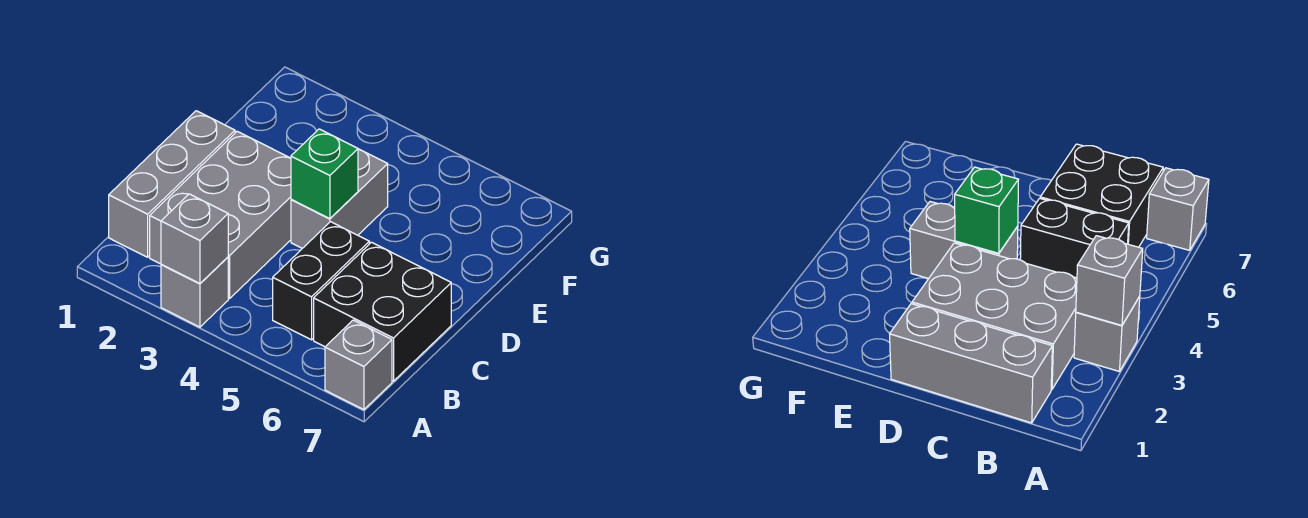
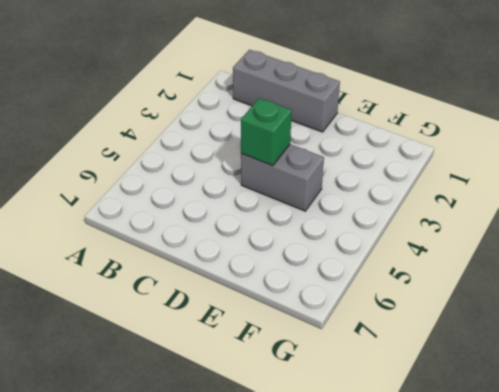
none -> grey brick A3 level 1
none -> grey brick A7 level 1

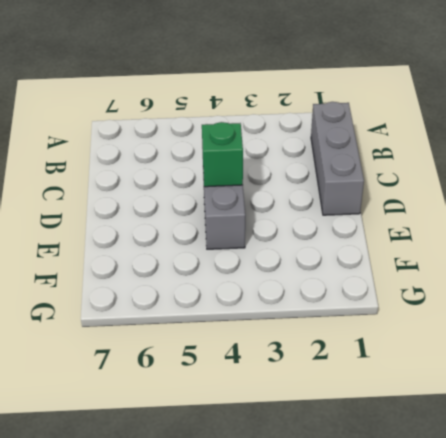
none -> grey brick A3 level 1
none -> grey brick A7 level 1

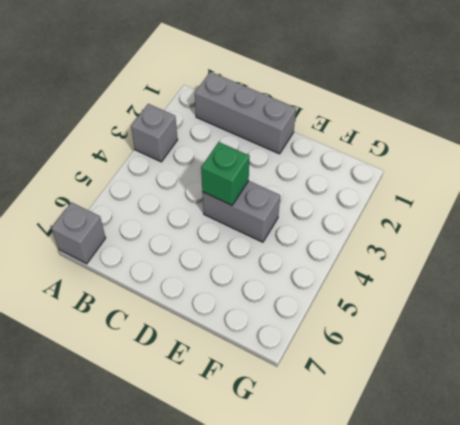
none -> grey brick B2:D3 level 1
none -> black brick B5:C5 level 1

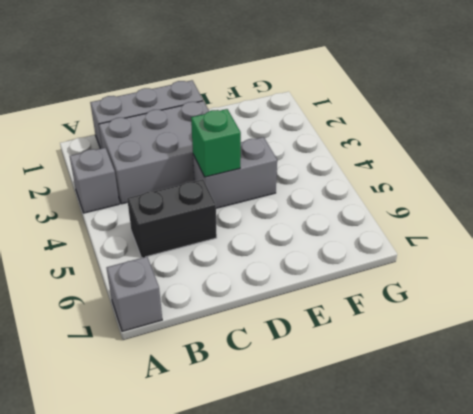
none -> black brick B6:C7 level 1
none -> grey brick A3 level 2

